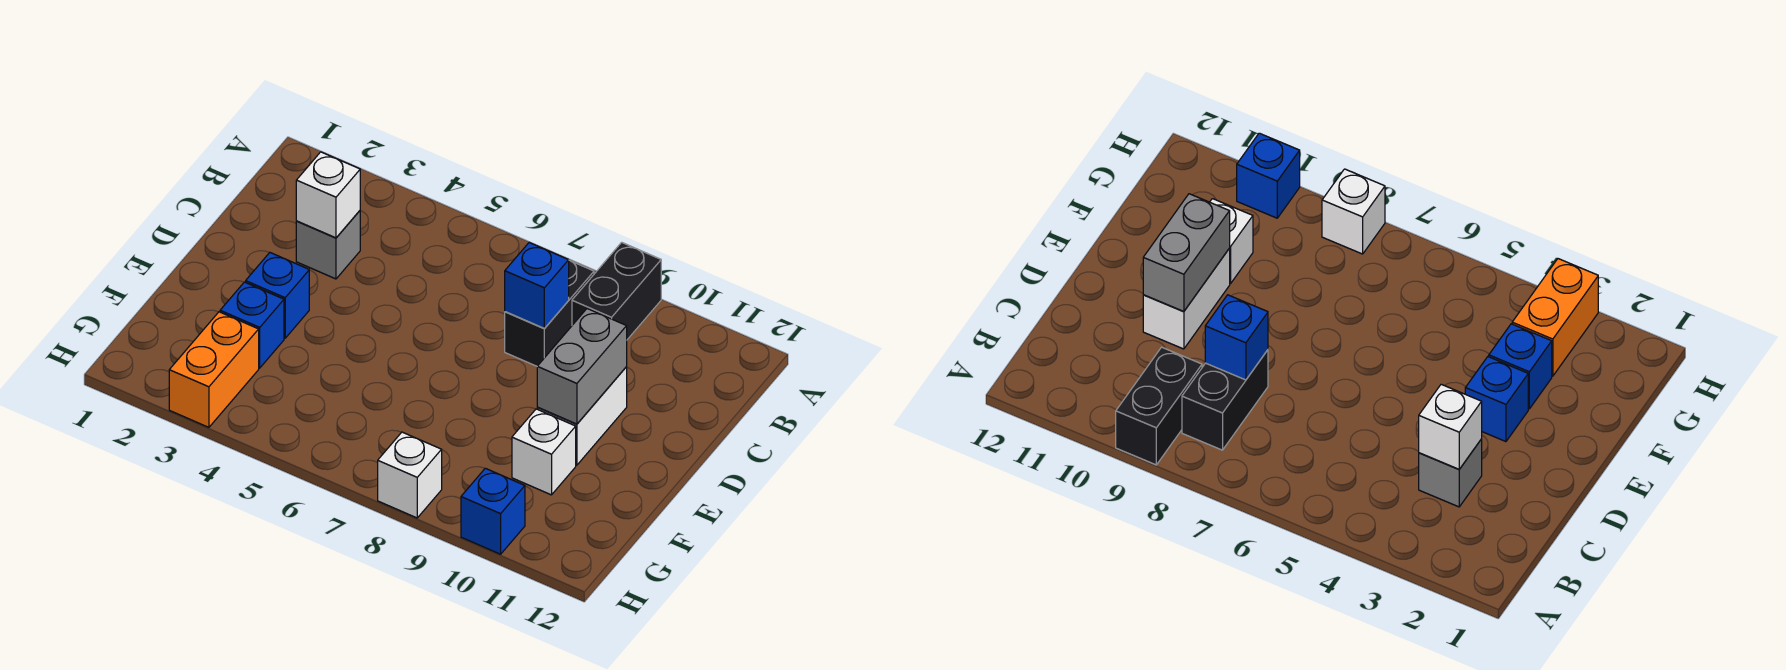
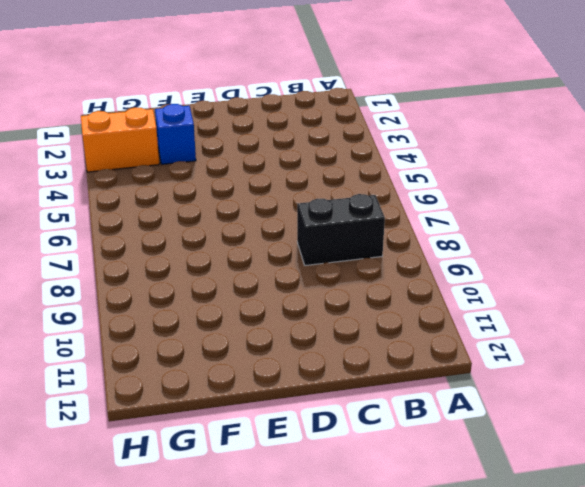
none -> black brick A9:B9 level 1
none -> grey brick C3 level 1
none -> white brick D10:E10 level 1

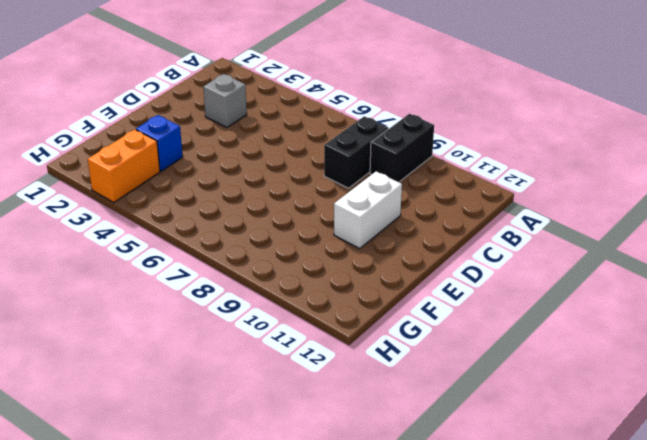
none -> blue brick E3 level 1
none -> white brick F10 level 1
none -> white brick H8 level 1

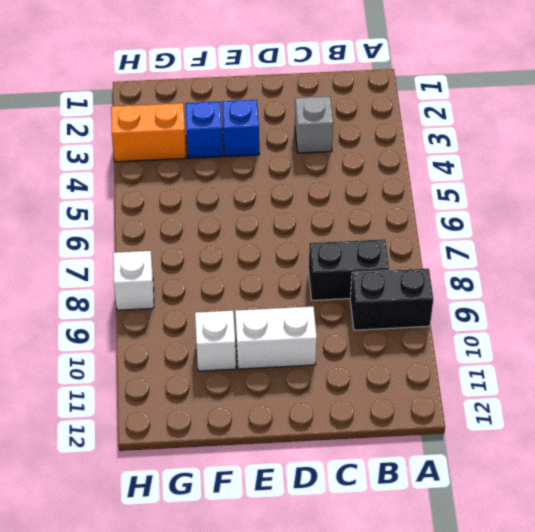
none -> blue brick H10 level 1
none -> white brick C3 level 2
none -> blue brick C8 level 2

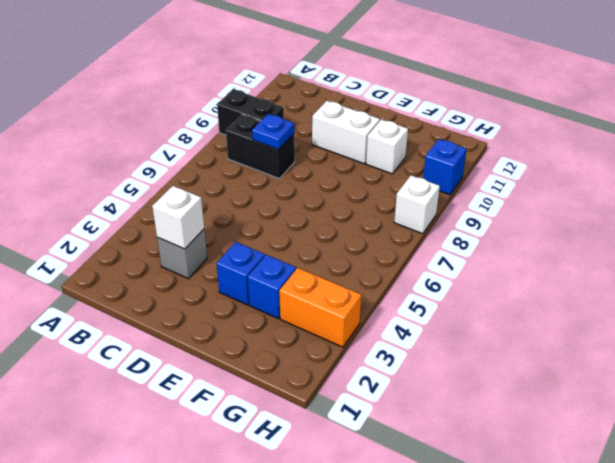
blue plate C8 level 2 -> blue brick C8 level 2
none -> grey brick D10:E10 level 2

